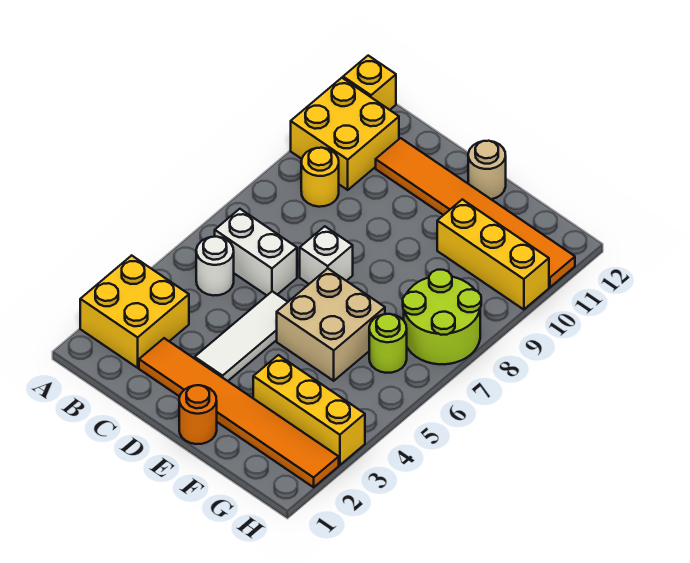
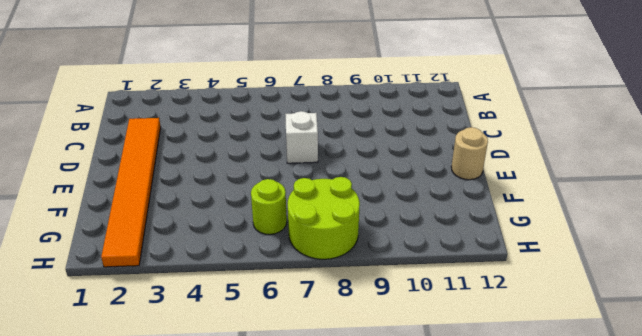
none -> yellow brick A2:B3 level 1
none -> yellow brick A10:B11 level 1
none -> yellow brick A12 level 1

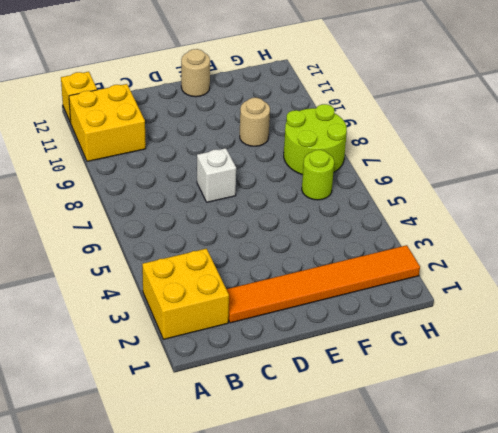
tan round brick F9 level 1 -> none
none -> white round brick B5 level 1
none -> white brick B6:C6 level 1
none -> yellow round brick B9 level 1

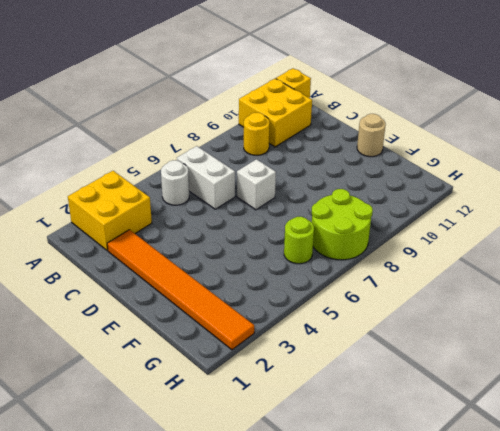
none -> orange tile C11:H11 level 1
none -> white tile D3:D5 level 1
none -> orange round brick E1 level 1

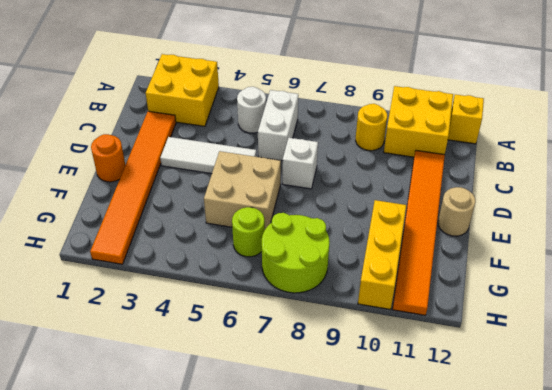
none -> yellow brick F3:H3 level 1

